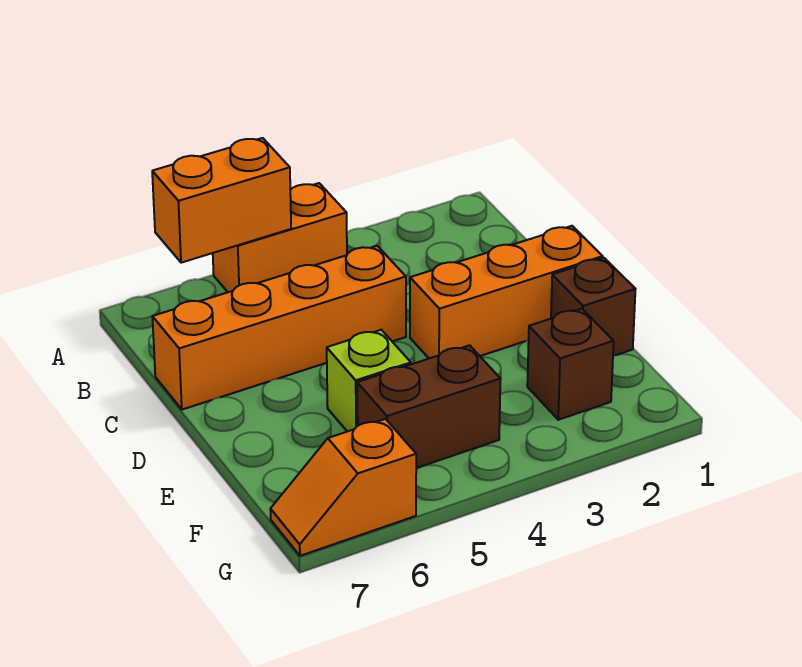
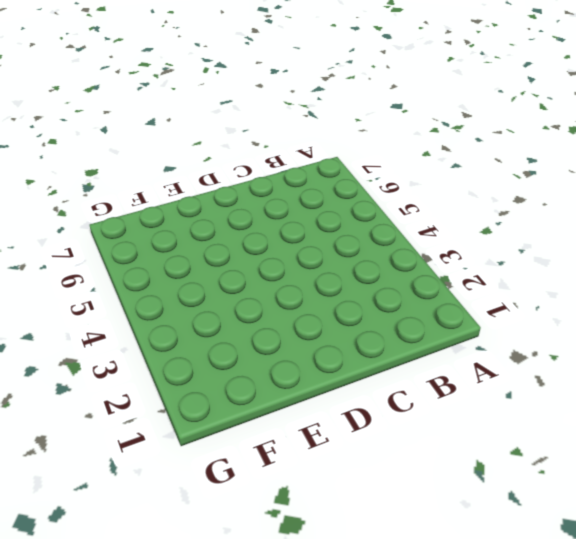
none -> orange brick A4:A5 level 1
none -> orange brick C4:C7 level 1

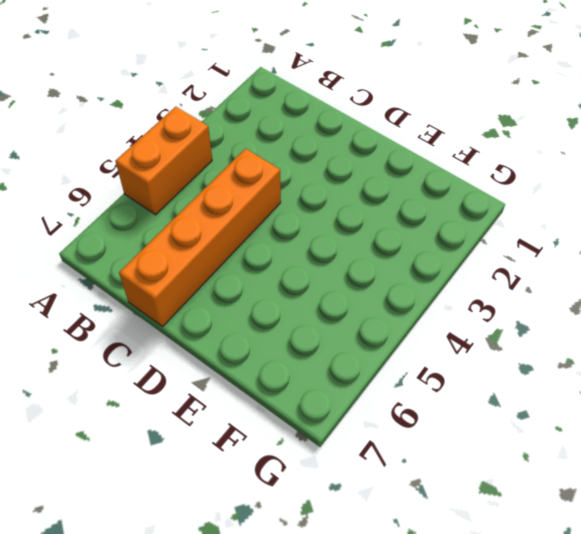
none -> orange brick D1:D3 level 1
none -> brown brick E1 level 1

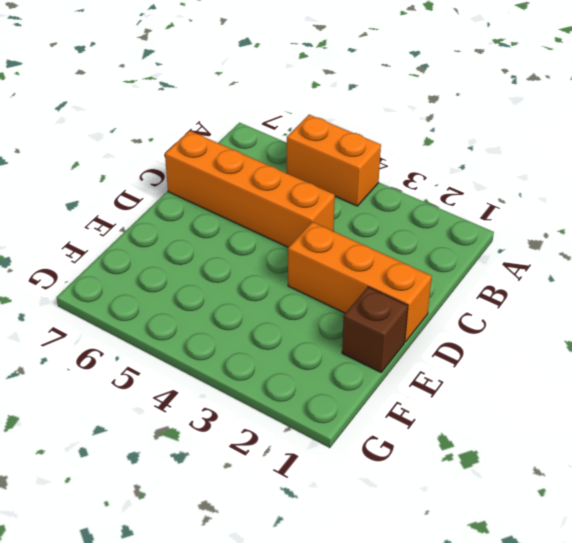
none -> lime brick E5 level 1
none -> brown brick F2 level 1

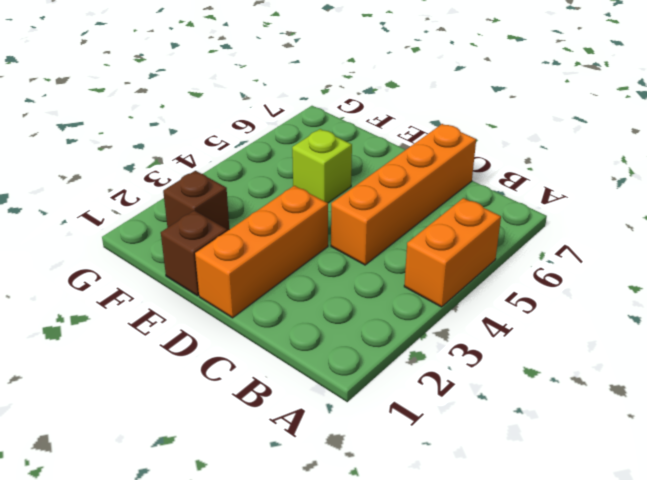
none -> brown brick F4:F5 level 1
none -> orange slope G6:G7 level 1 top 6

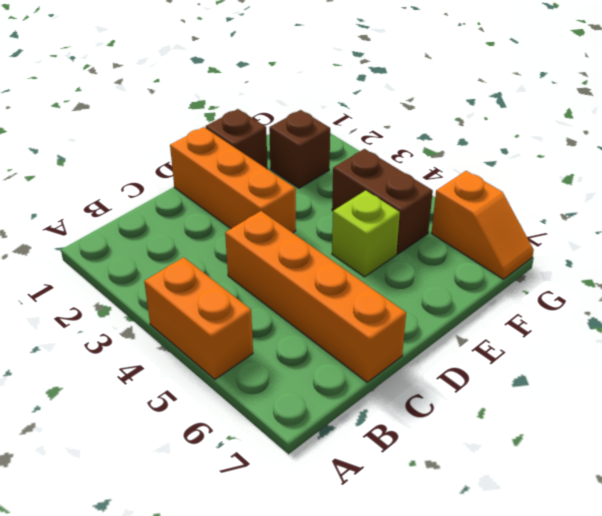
none -> orange brick A5:A6 level 2

